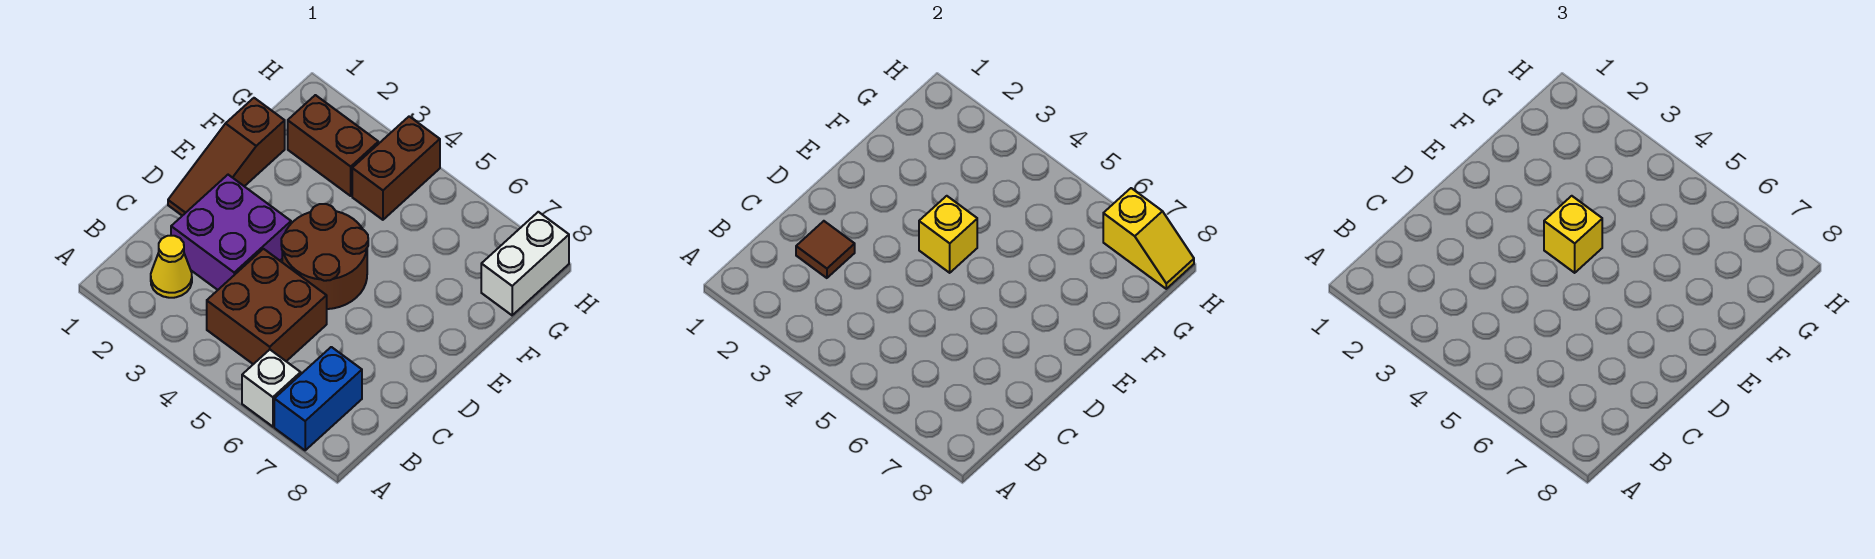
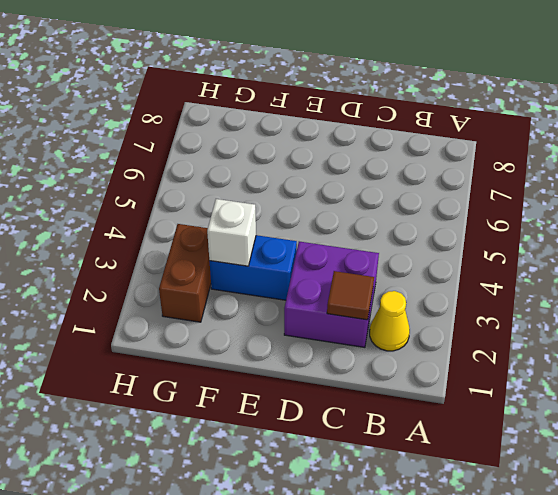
blue brick E3:F3 level 1 -> blue brick A7:B7 level 1
white brick F3 level 2 -> white brick A6 level 1
none -> brown brick B4:C5 level 1
none -> brown slope D1:F1 level 1 top F
none -> brown round brick D4:E5 level 1

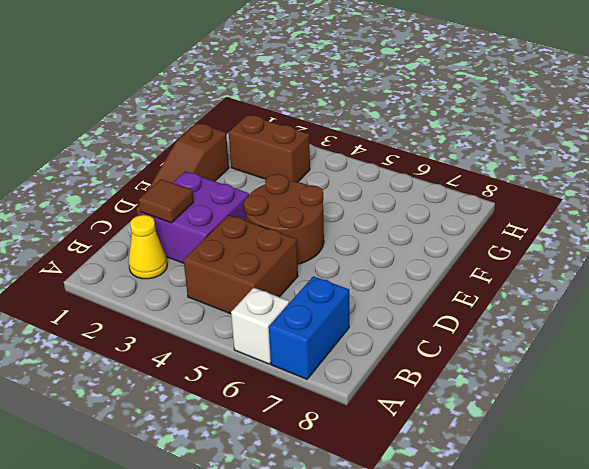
none -> brown brick G4:H4 level 1
none -> white brick G8:H8 level 1
none -> yellow brick E4 level 2

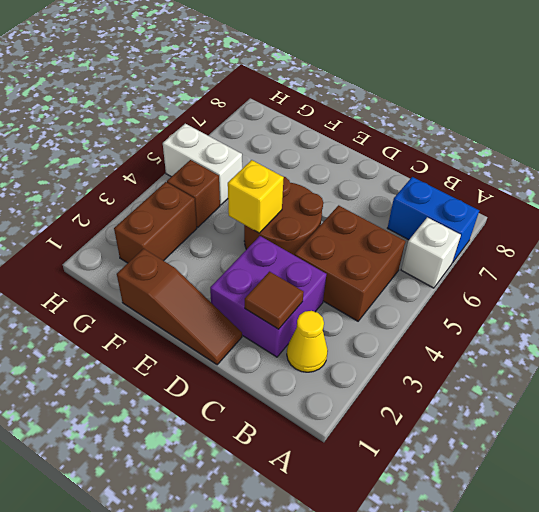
brown brick G4 level 1 -> brown brick G4:H4 level 1
white brick G5:H5 level 1 -> white brick G8:H8 level 1
none -> yellow slope H7:H8 level 2 top 7
none -> yellow brick E4 level 3

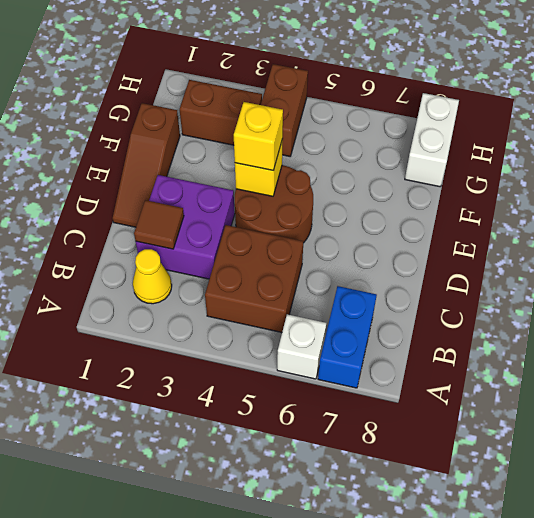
none -> yellow slope H7:H8 level 2 top 7

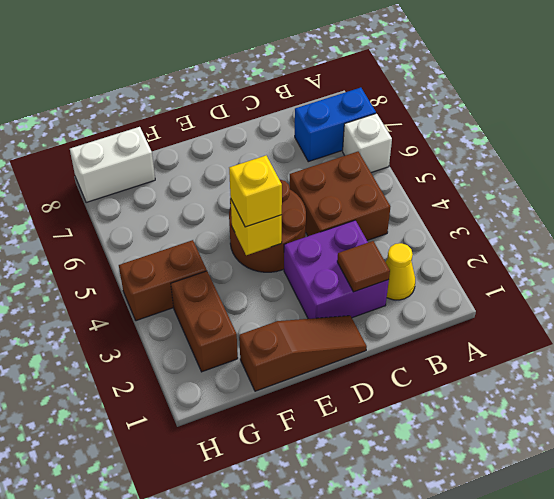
none -> yellow slope H7:H8 level 2 top 7

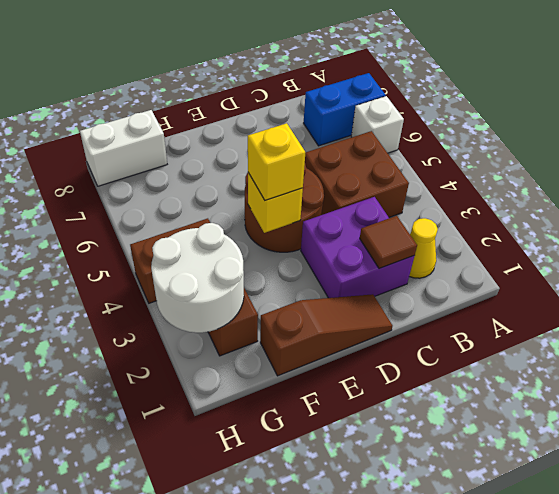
white round brick G2:H3 level 2 -> none
none -> yellow slope H7:H8 level 2 top 7

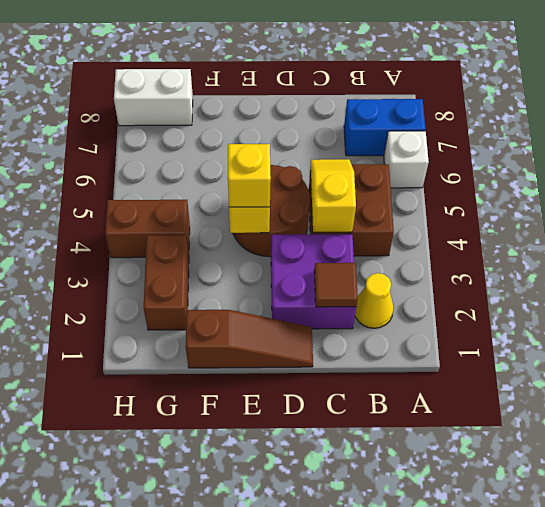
yellow slope C4:C5 level 2 top 4 -> yellow slope H7:H8 level 2 top 7

